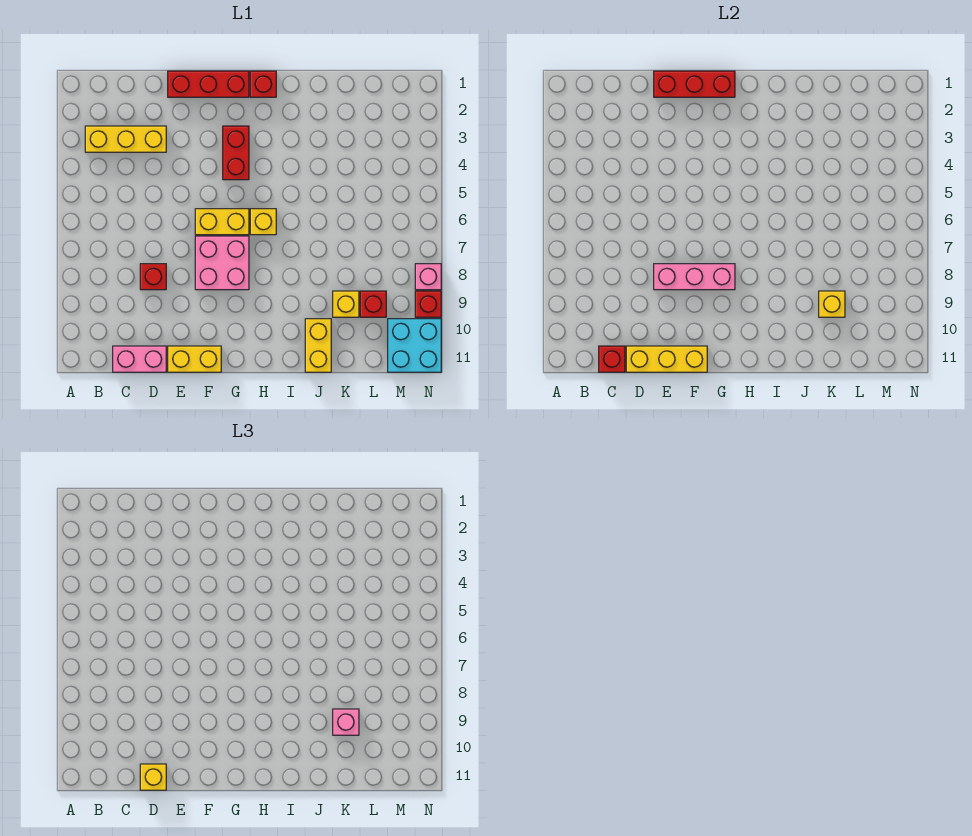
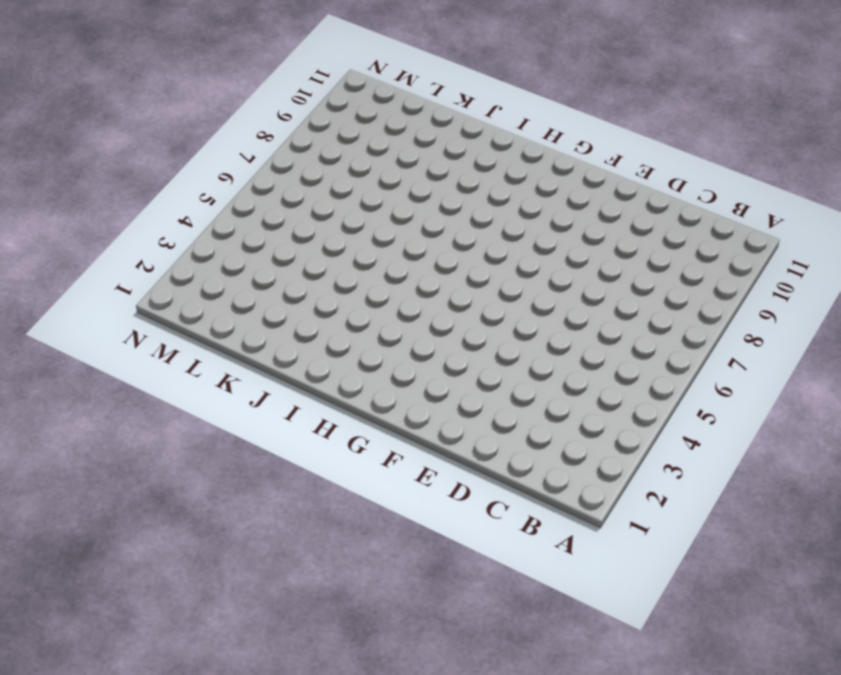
none -> yellow brick B3:D3 level 1
none -> pink brick C11:D11 level 1
none -> red brick D8 level 1

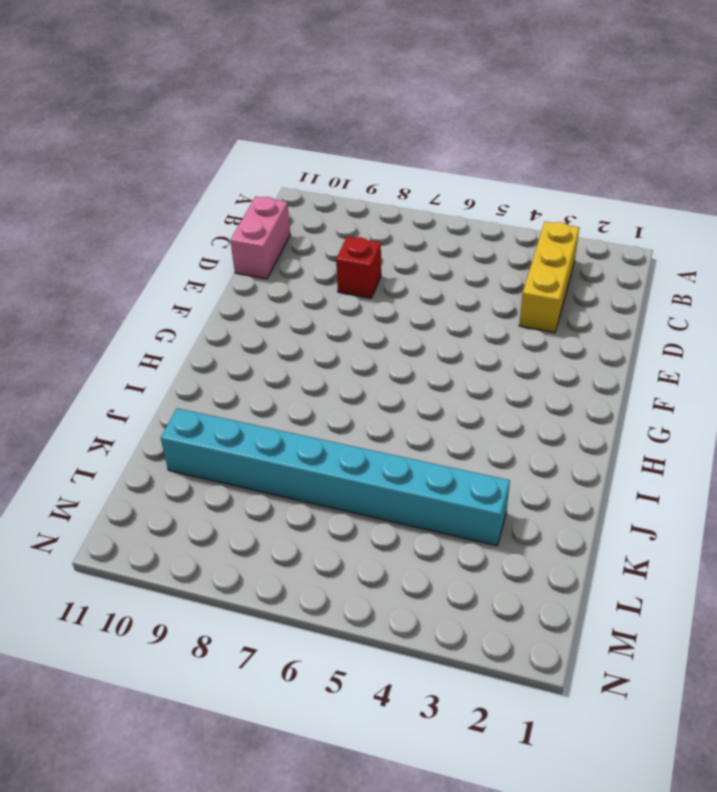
cyan brick K3:K10 level 1 -> yellow brick K9 level 1
none -> red brick E1:G1 level 1
none -> yellow brick E11:F11 level 1
none -> yellow brick F6:G6 level 1

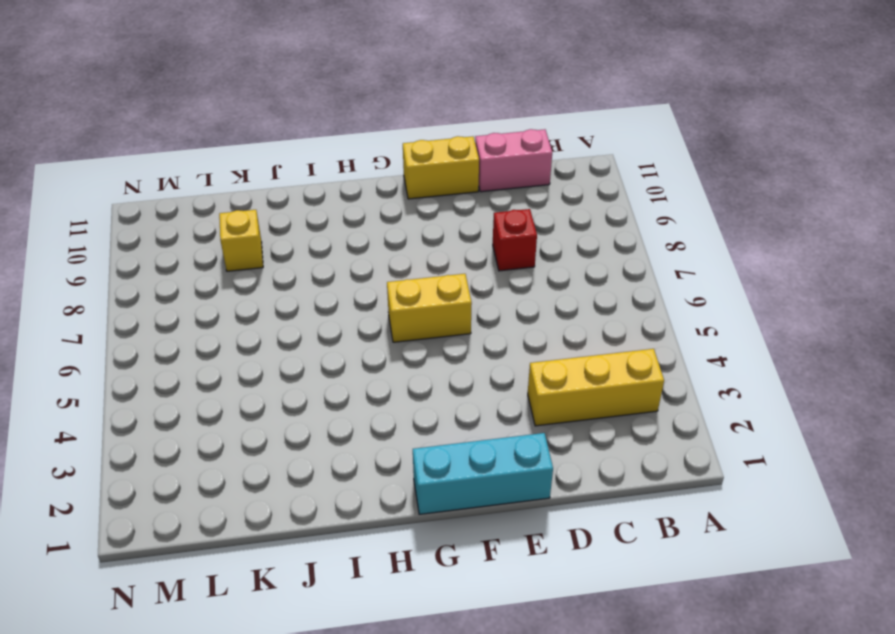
cyan brick E1:G1 level 1 -> red brick E1:G1 level 1
none -> pink brick F7:G8 level 1
none -> red brick G3:G4 level 1
none -> red brick H1 level 1

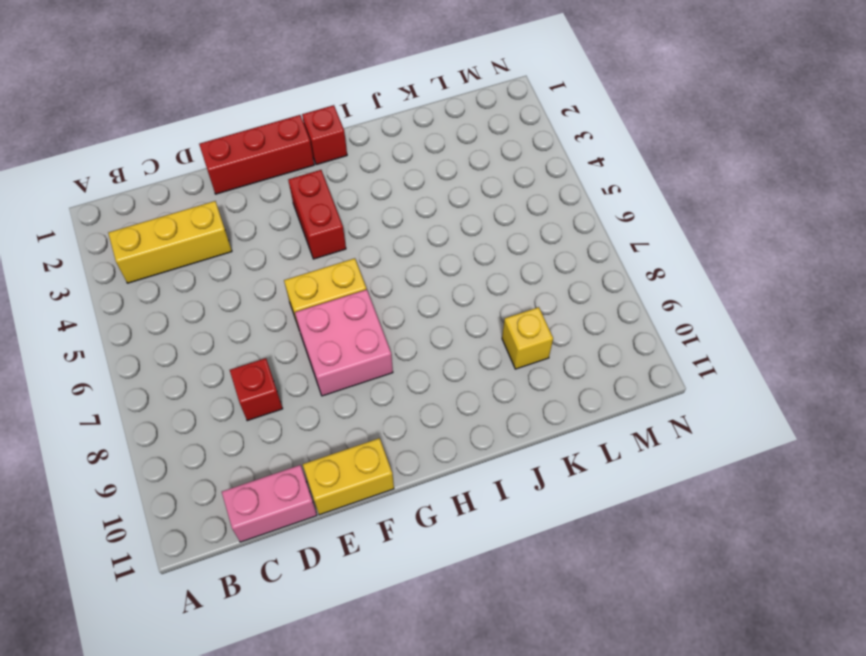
none -> yellow brick H6 level 1
none -> yellow brick J10:J11 level 1
none -> red brick L9 level 1

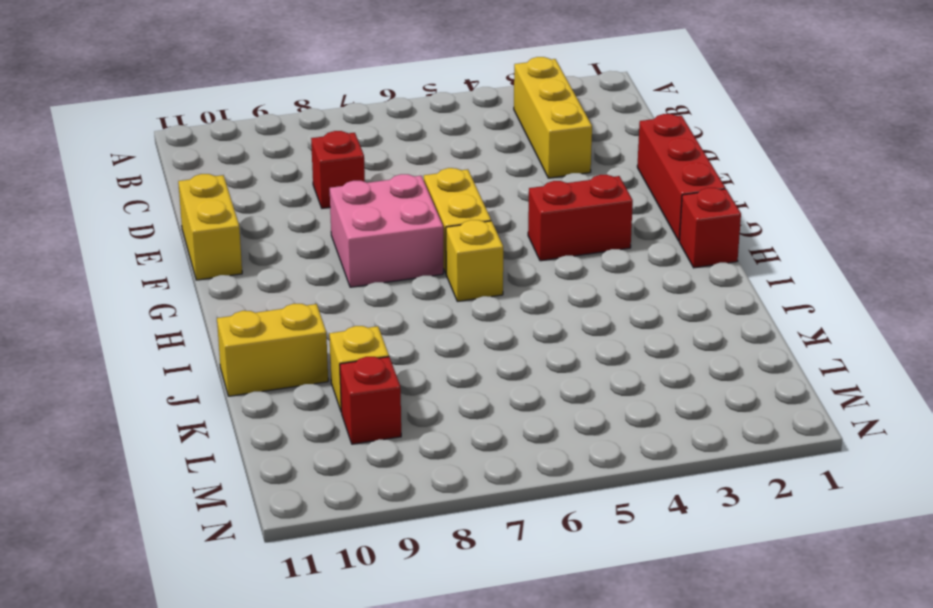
none -> pink brick C11:D11 level 1
none -> cyan brick M10:N11 level 1
none -> pink brick N8 level 1

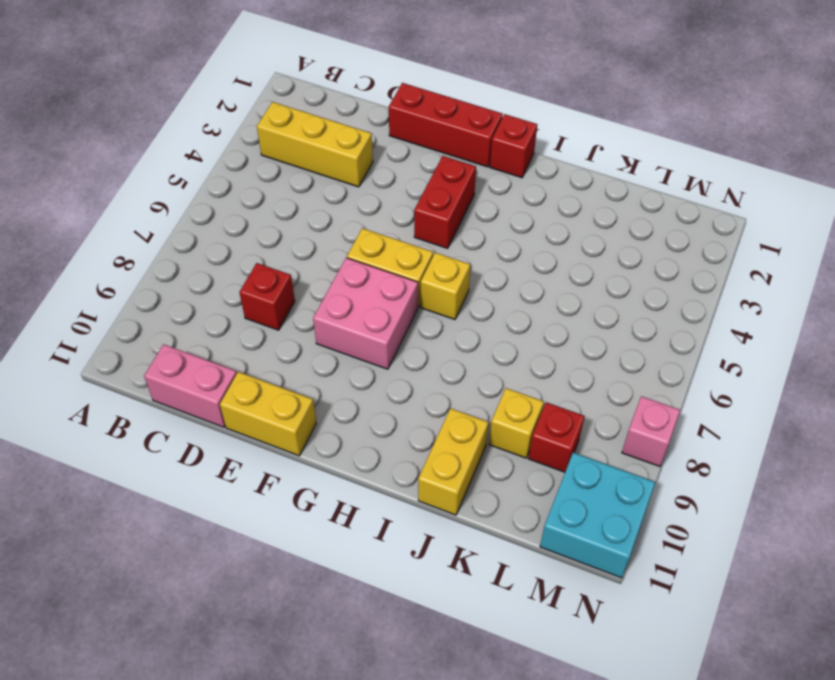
none -> red brick N9 level 1
none -> red brick C11 level 2
none -> yellow brick D11:F11 level 2

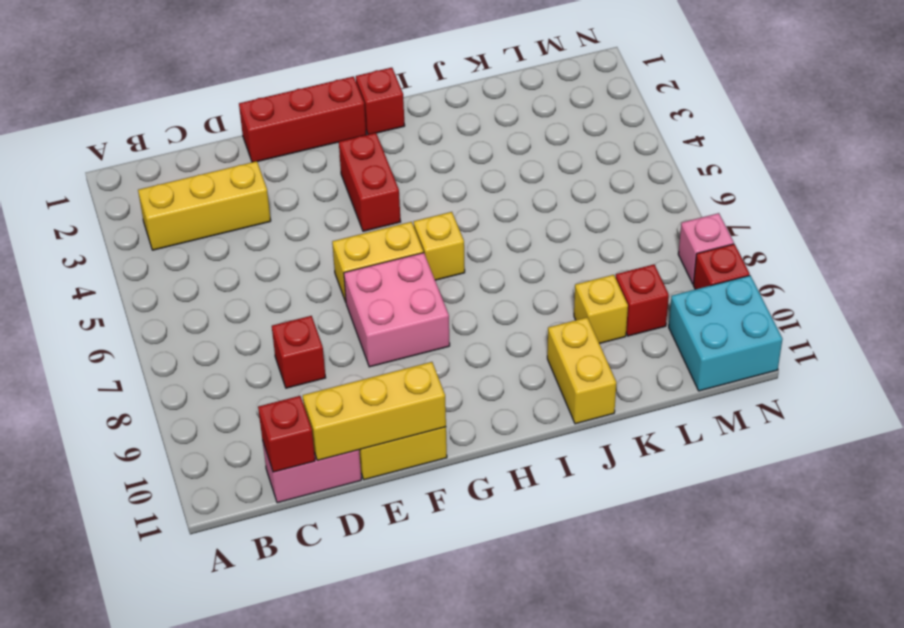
none -> red brick E1:G1 level 2
none -> pink brick E8:G8 level 2
none -> yellow brick K9 level 2

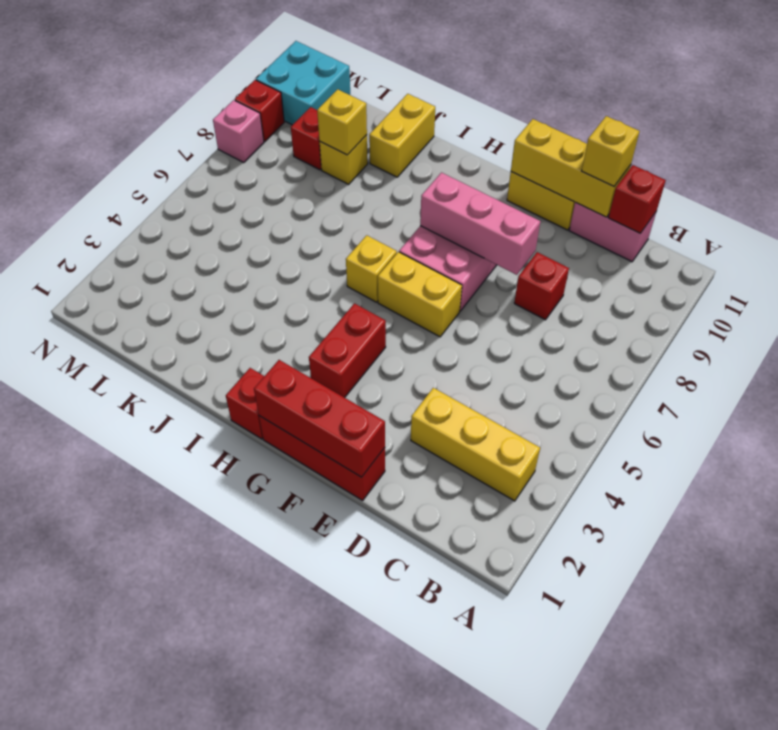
none -> pink brick K9 level 3

